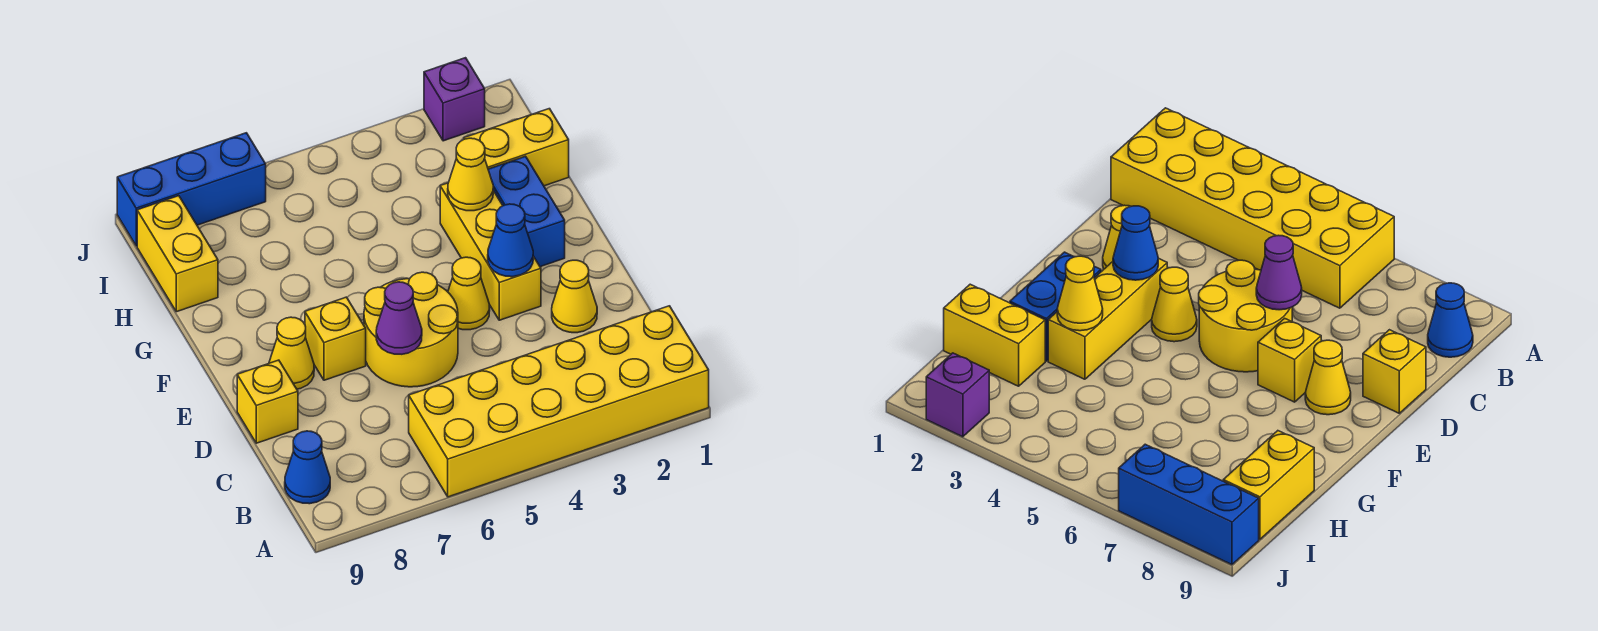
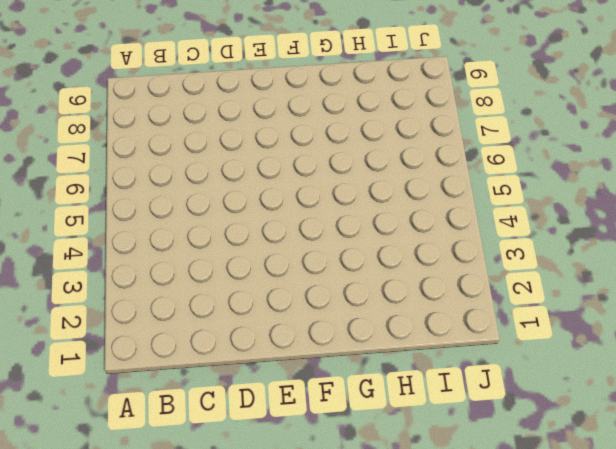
none -> yellow brick A1:B6 level 1
none -> blue cone B9 level 1
none -> yellow cone D2 level 1

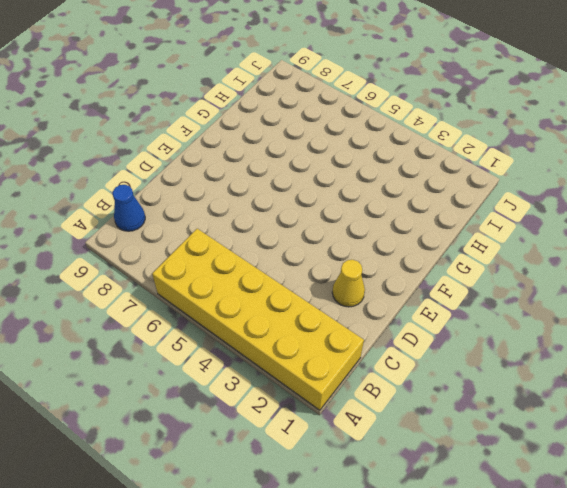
none -> yellow round brick D5:E6 level 1
none -> yellow brick D9 level 1
none -> yellow brick E3:G3 level 1

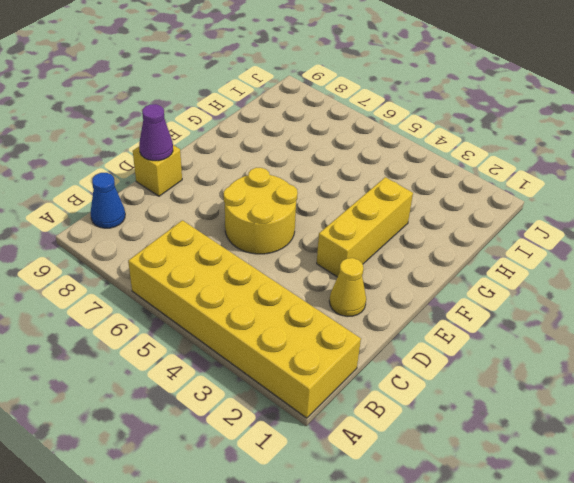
purple cone D9 level 2 -> purple cone D6 level 2
none -> yellow cone E4 level 1
none -> yellow brick E7 level 1
none -> yellow cone E8 level 1

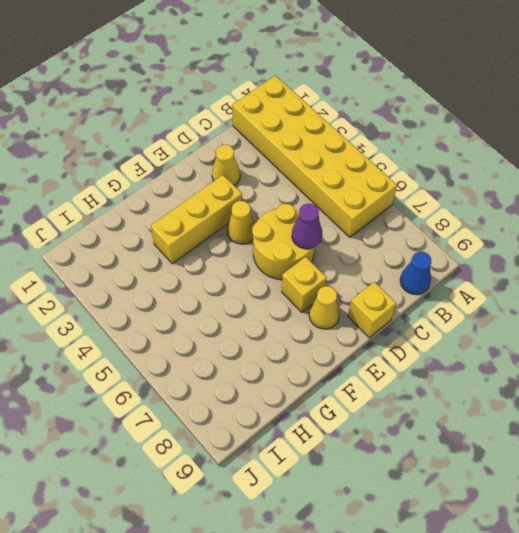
none -> blue brick F2:G2 level 1
none -> yellow brick H1:H2 level 1
none -> yellow brick H9:I9 level 1

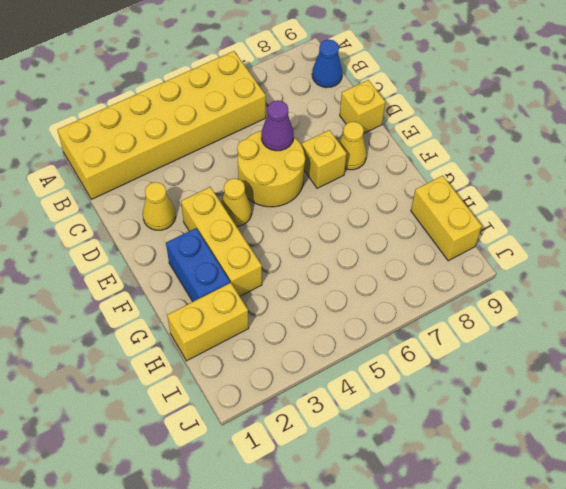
none -> purple brick J2 level 1
none -> blue brick J7:J9 level 1
none -> blue cone E3 level 2

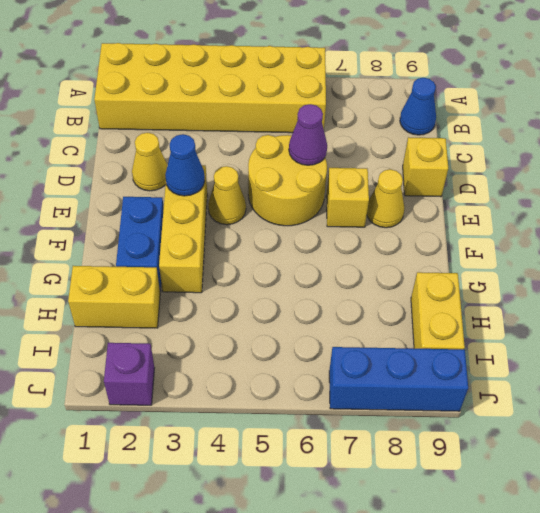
none -> yellow cone G3 level 2

